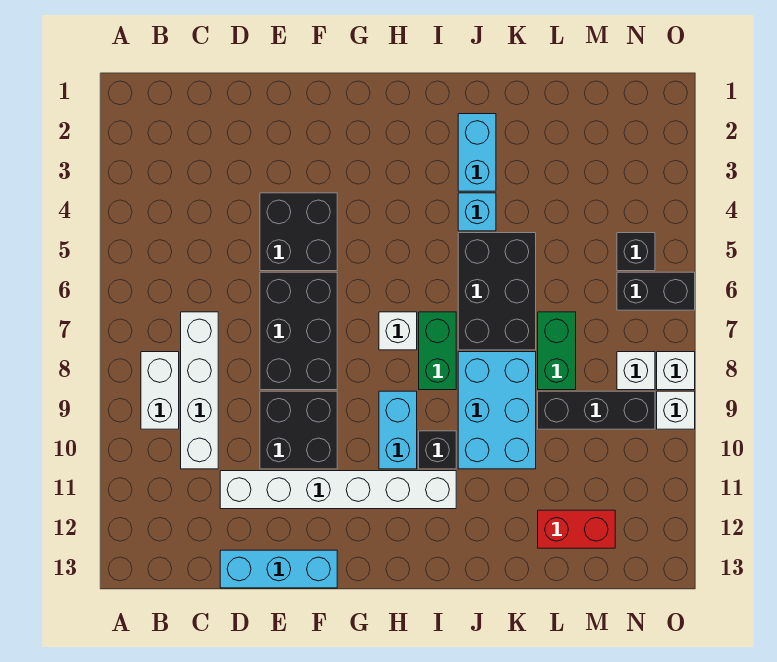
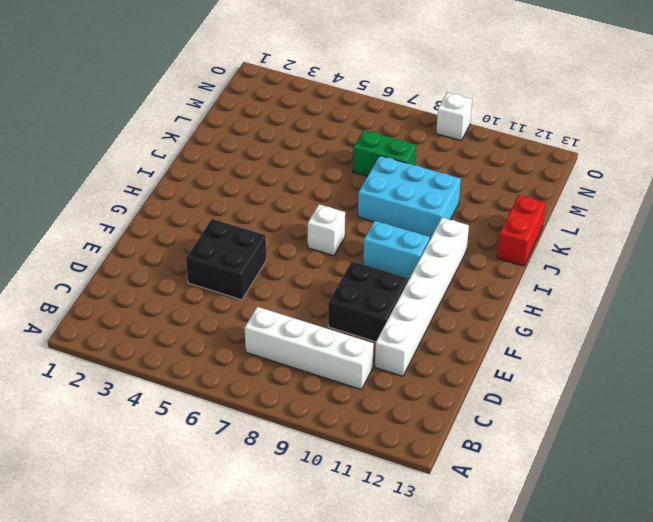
red brick J13:K13 level 1 -> red brick L12:M12 level 1
none -> white brick B8:B9 level 1
none -> cyan brick D13:F13 level 1
none -> black brick E6:F8 level 1

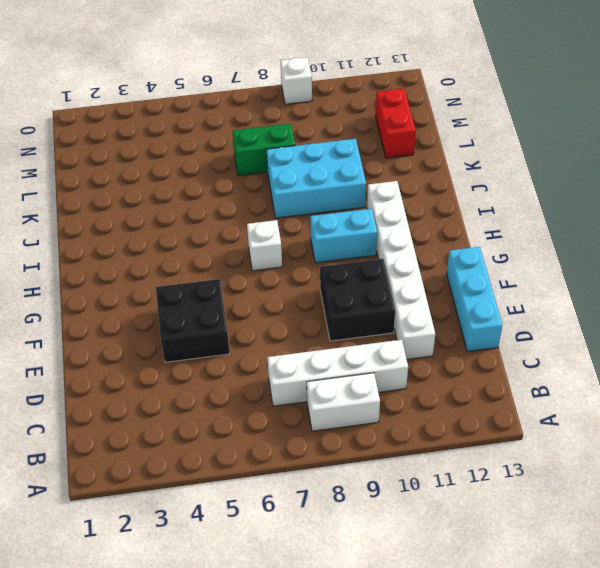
none -> black brick E6:F8 level 1
none -> green brick I7:I8 level 1
none -> black brick I10 level 1

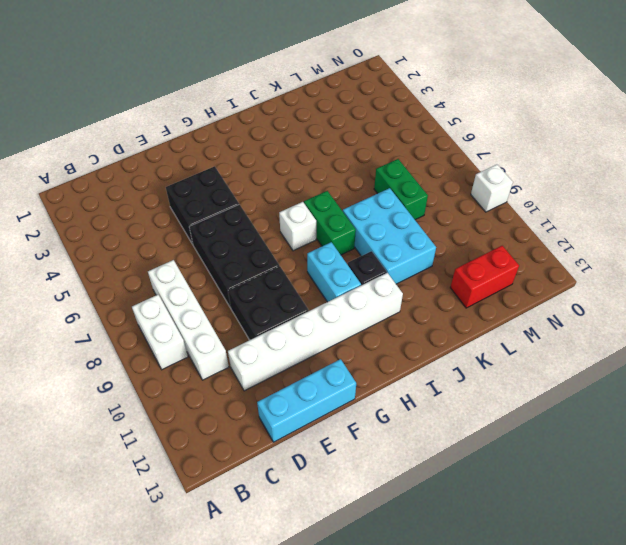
none -> cyan brick J2:J3 level 1
none -> cyan brick J4 level 1
none -> black brick J5:K7 level 1

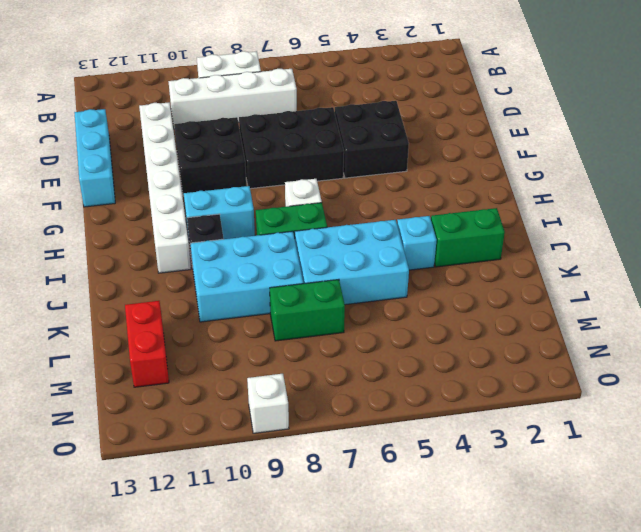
green brick J2:J3 level 1 -> cyan brick J2:J3 level 1
cyan brick J5:K7 level 1 -> black brick J5:K7 level 1
none -> black brick L9:N9 level 1
none -> black brick N5 level 1
none -> black brick N6:O6 level 1

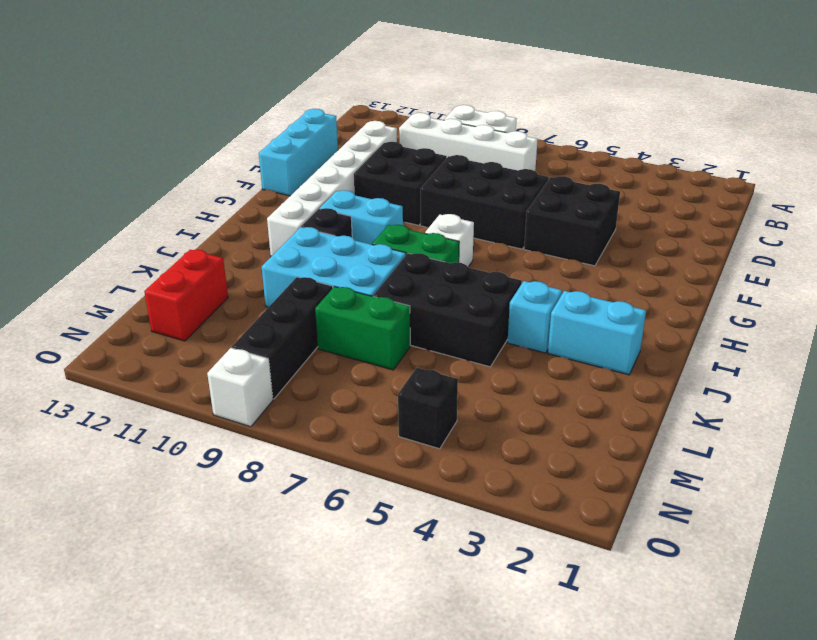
none -> black brick N6:O6 level 1
none -> white brick N8 level 1
none -> white brick O8 level 1

